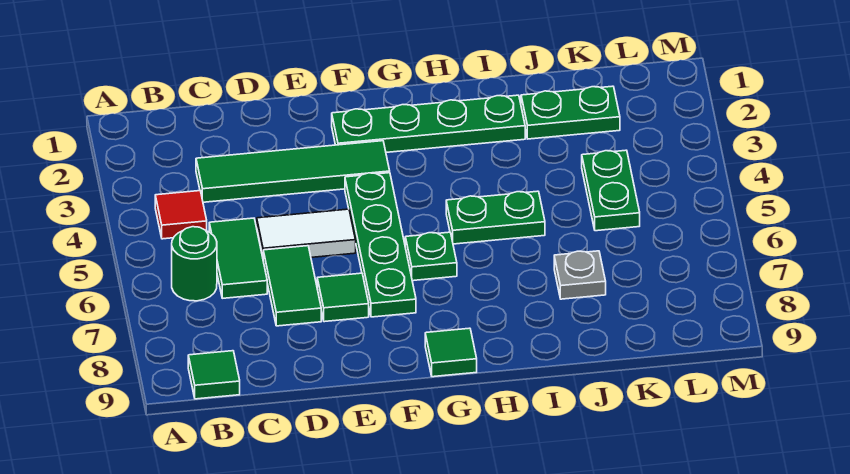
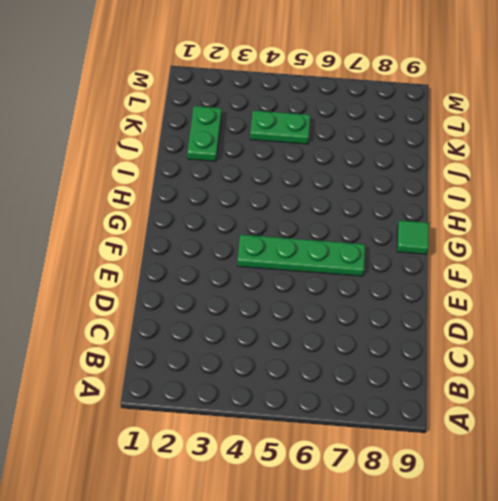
none -> red tile B4 level 1
none -> green round brick B6 level 1
none -> green tile B9 level 1

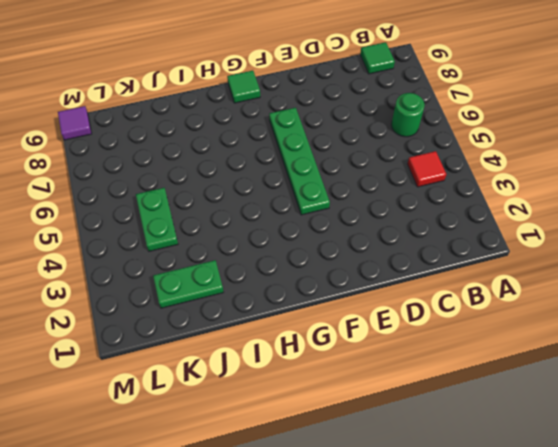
purple tile M9 level 1 -> none
none -> green tile C3:F3 level 1
none -> green tile C5:C6 level 1
none -> white tile D5:E5 level 1

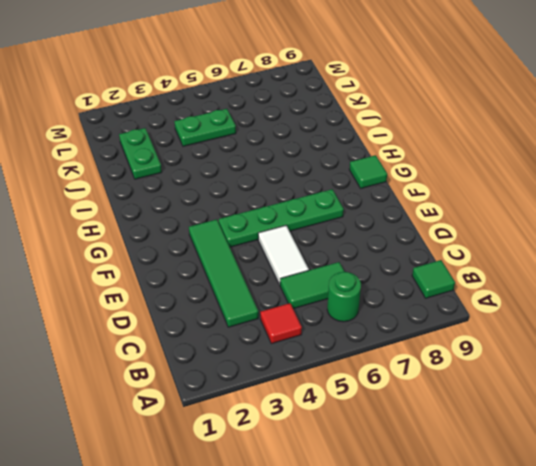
none -> green tile D6:D7 level 1
none -> green tile E7 level 1
none -> green plate F2:I2 level 1

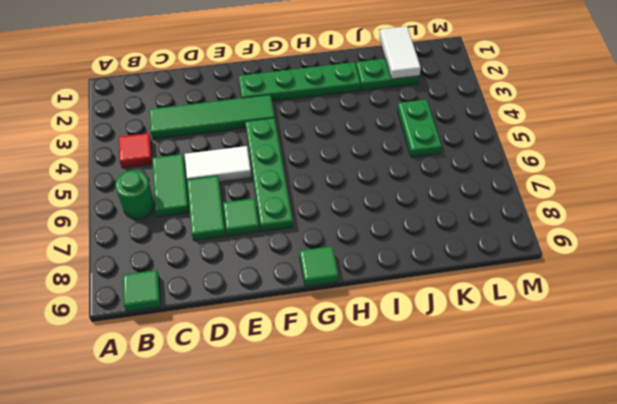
white tile K1:K2 level 2 -> none
none -> green plate G6 level 1
none -> green plate H5:I5 level 1
none -> grey plate J7 level 1

